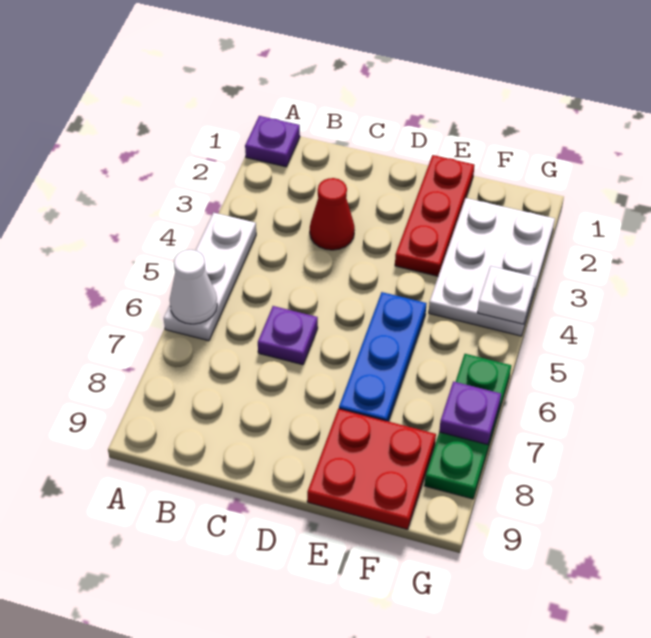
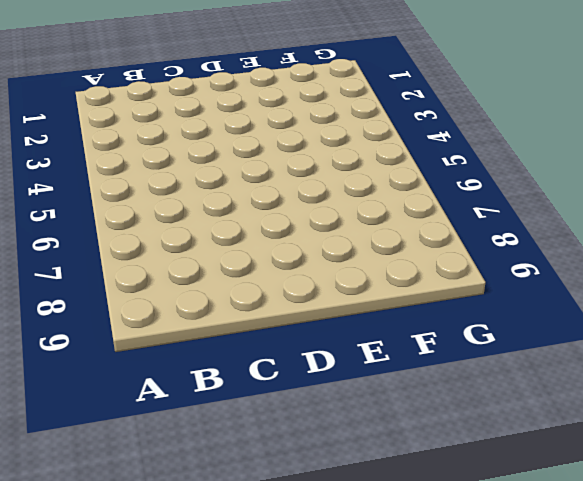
none -> purple plate A1 level 1
none -> white plate A4:A6 level 1
none -> red cone C3 level 1

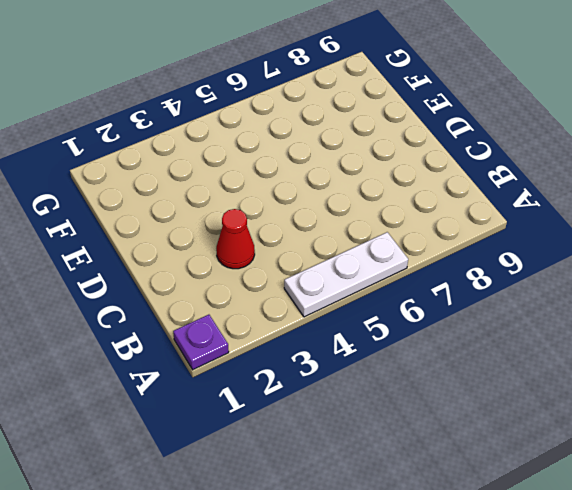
none -> purple plate C6 level 1
none -> red plate E1:E3 level 1
none -> blue plate E5:E7 level 1

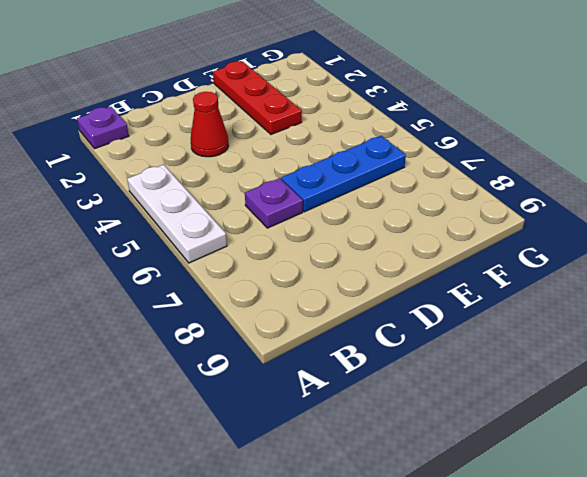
blue plate D6:F6 level 1 -> blue plate E5:E7 level 1
none -> red plate E8:F9 level 1
none -> white plate F2:G4 level 1
none -> green plate G6:G8 level 1

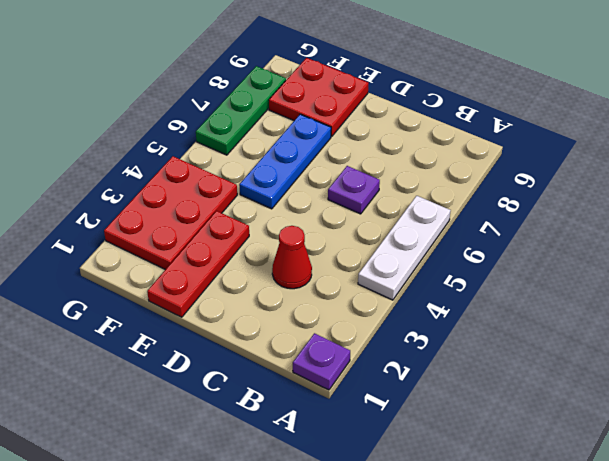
red plate F2:G4 level 1 -> white plate F2:G4 level 1
none -> white cone A6 level 2
none -> white plate G4 level 2
none -> purple plate G7 level 2

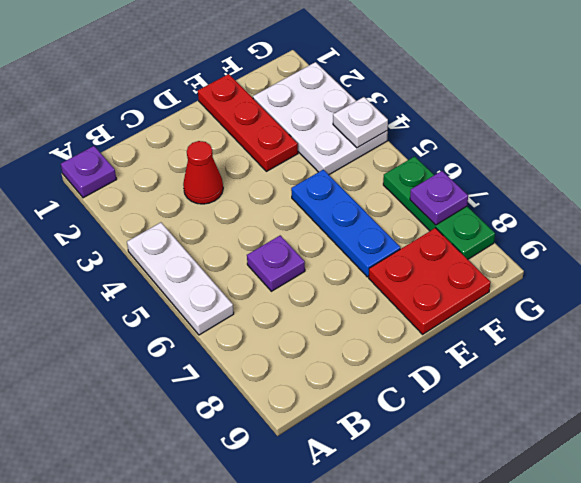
none -> white cone A6 level 2

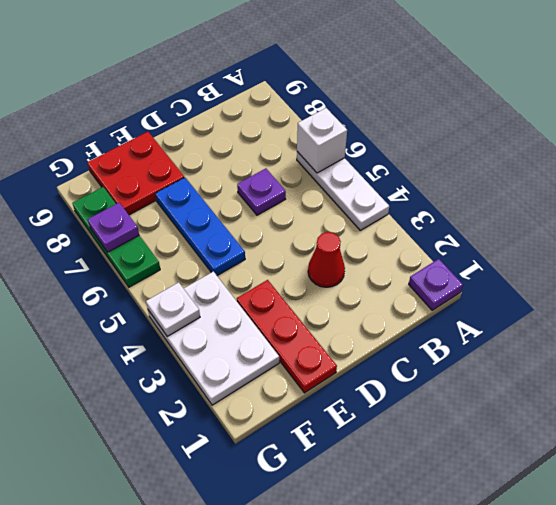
white brick A6 level 2 -> white cone A6 level 2

